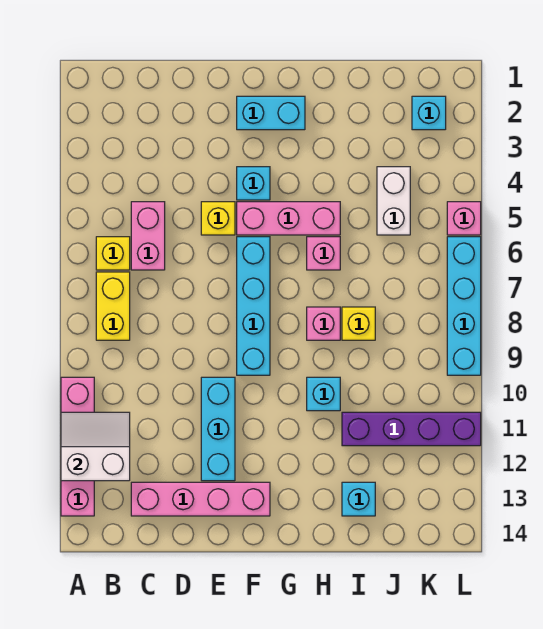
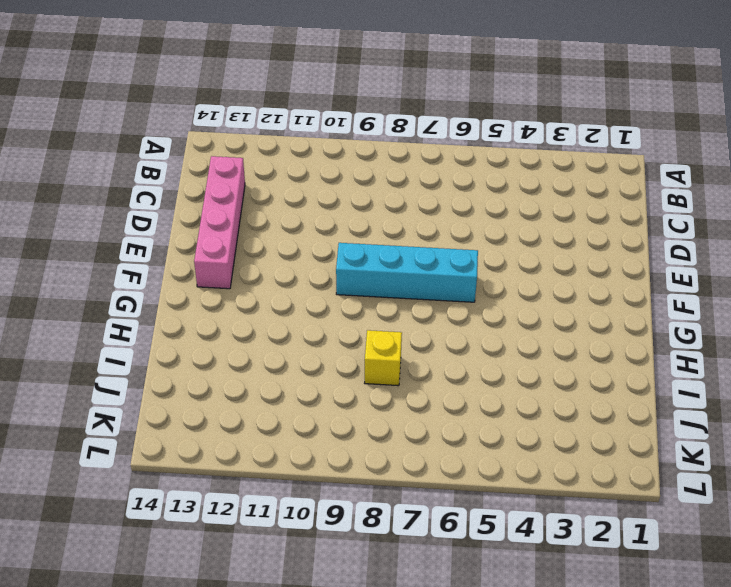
none -> pink brick A10:A13 level 1
none -> yellow brick B6 level 1
none -> yellow brick B7:B8 level 1

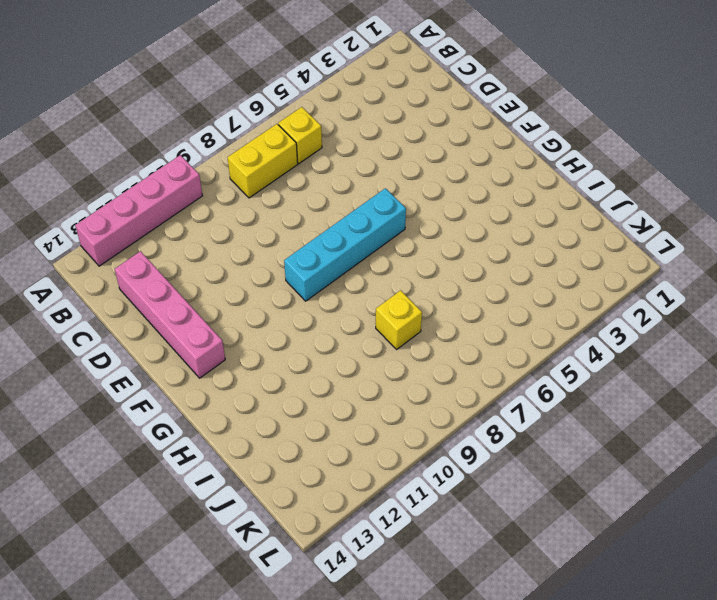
none -> pink brick C5:C6 level 1
none -> yellow brick E5 level 1
none -> cyan brick E10:E12 level 1

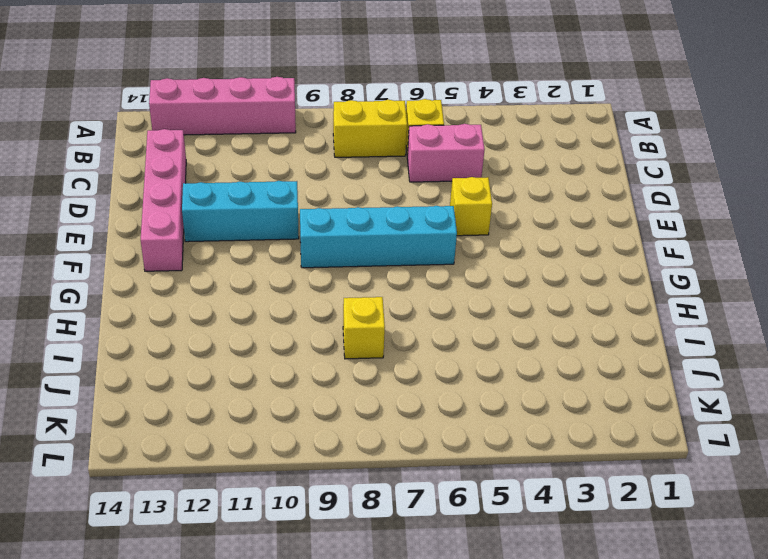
none -> cyan brick F2:G2 level 1
none -> cyan brick F4 level 1
none -> pink brick F5:H5 level 1

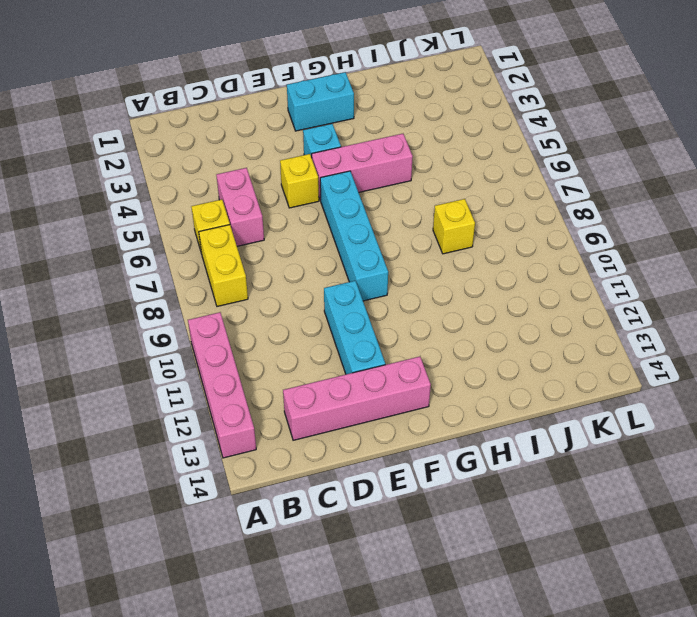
none -> pink brick H6 level 1
none -> pink brick H8 level 1
none -> cyan brick H10 level 1

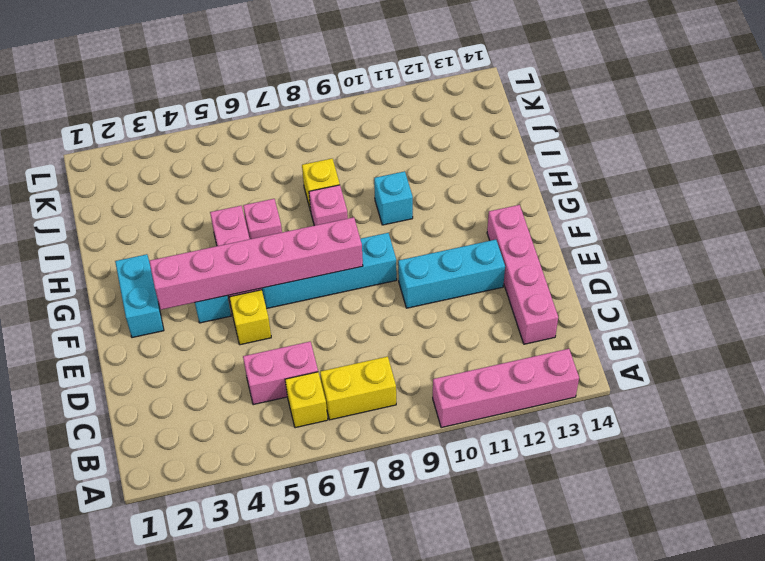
pink brick F3:F8 level 2 -> none
none -> purple brick I11:L11 level 1
none -> cyan brick I13 level 1
none -> white brick J4:J5 level 1

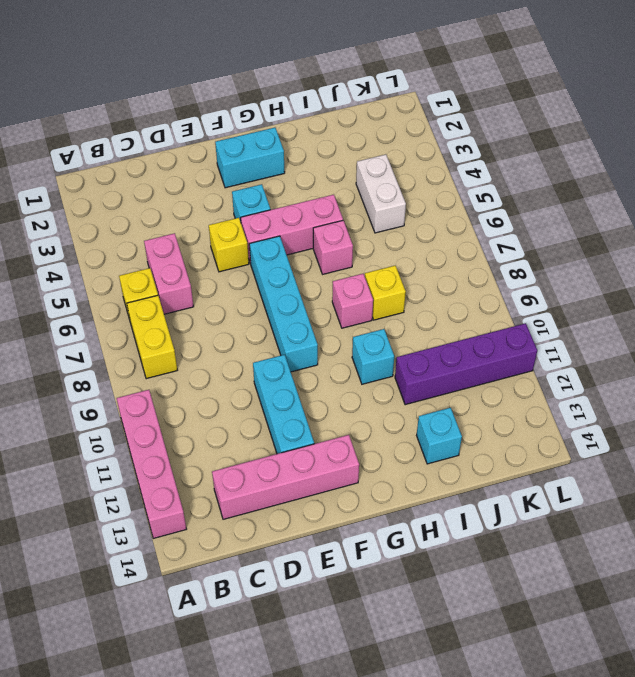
none -> cyan brick K2 level 1
none -> pink brick L5 level 1
none -> cyan brick L6:L9 level 1

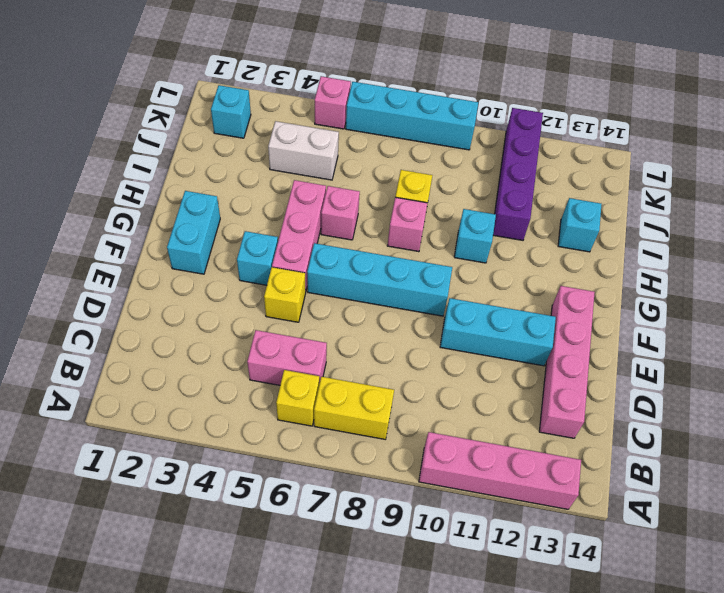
none -> white slope A11:B12 level 2 top 12

